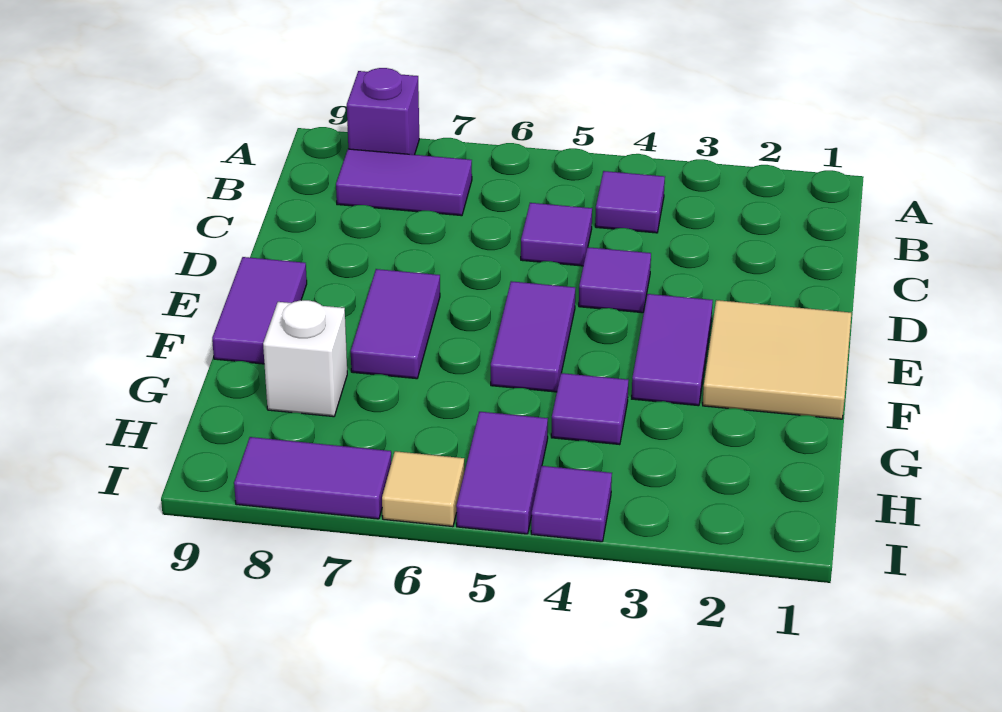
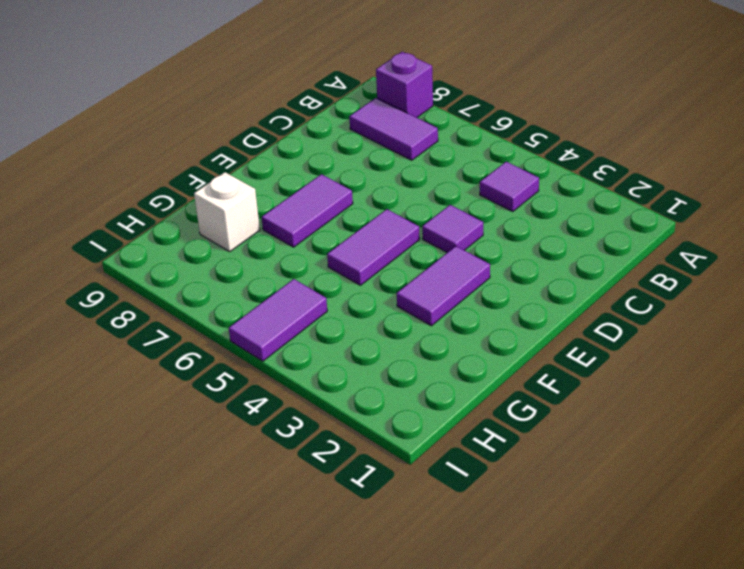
none -> purple tile C5 level 1
none -> tan tile E1:F2 level 1
none -> purple tile E9:F9 level 1

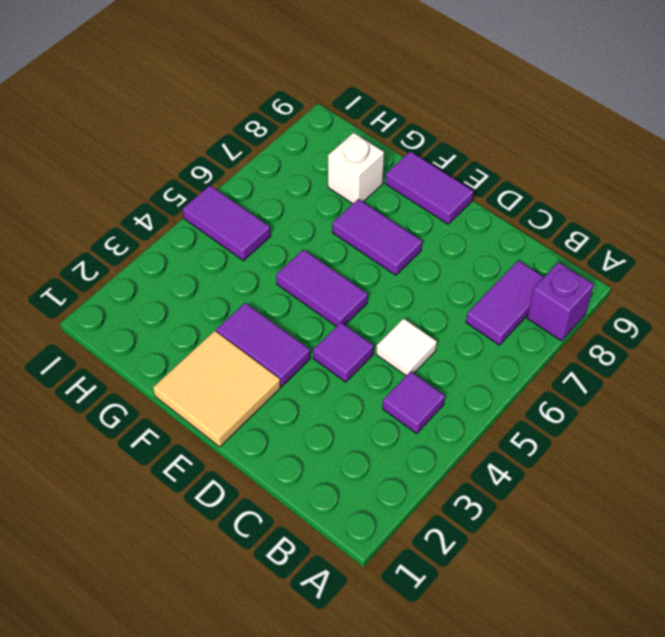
white tile C5 level 1 -> purple tile C5 level 1
none -> purple tile G4 level 1
none -> purple tile I4 level 1
none -> tan tile I6 level 1

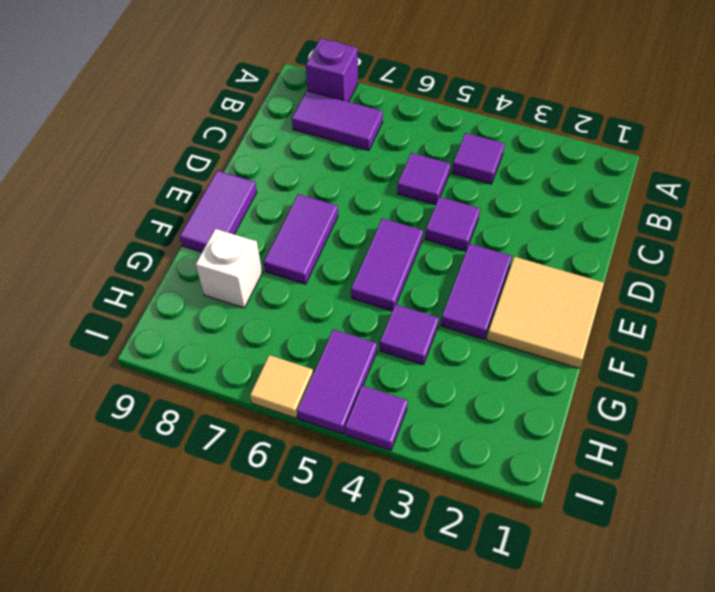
none -> purple tile I7:I8 level 1

